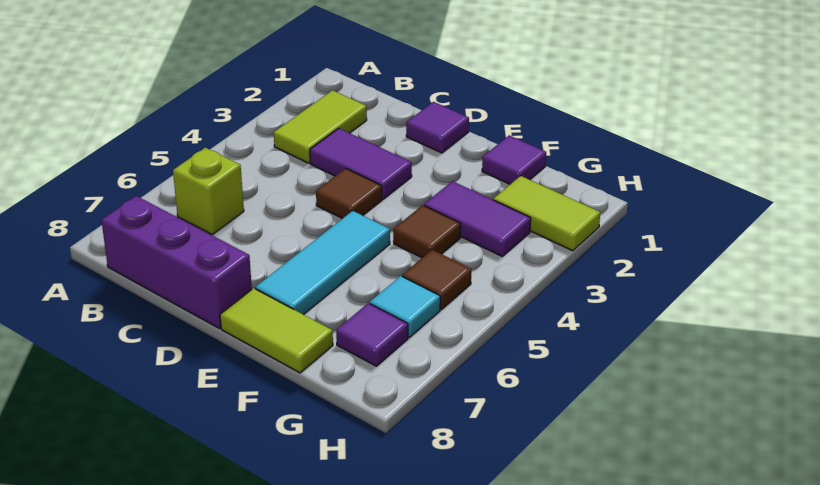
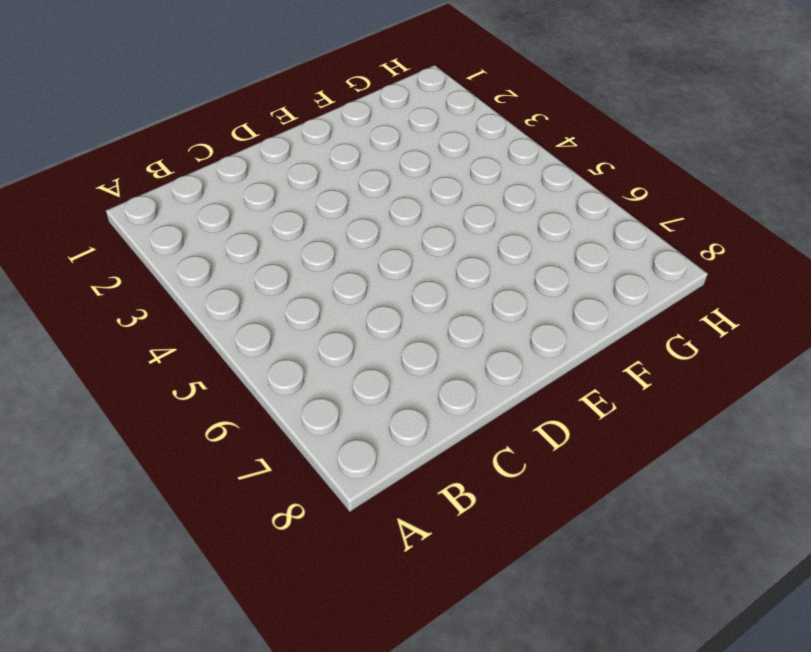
none -> lime tile B2:B3 level 1
none -> lime brick B6 level 1
none -> purple brick B8:D8 level 1

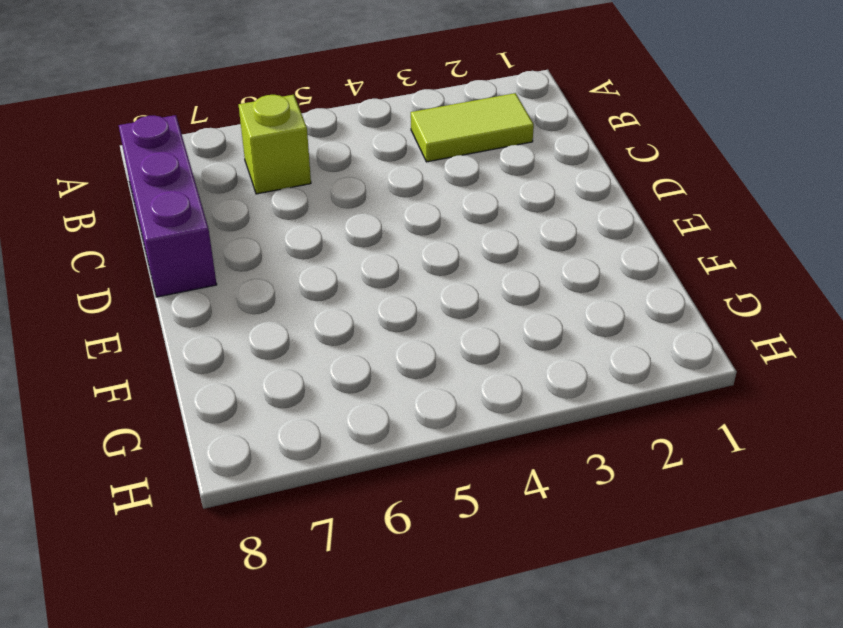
none -> purple tile C3:D3 level 1
none -> purple tile D1 level 1
none -> brown tile D4 level 1

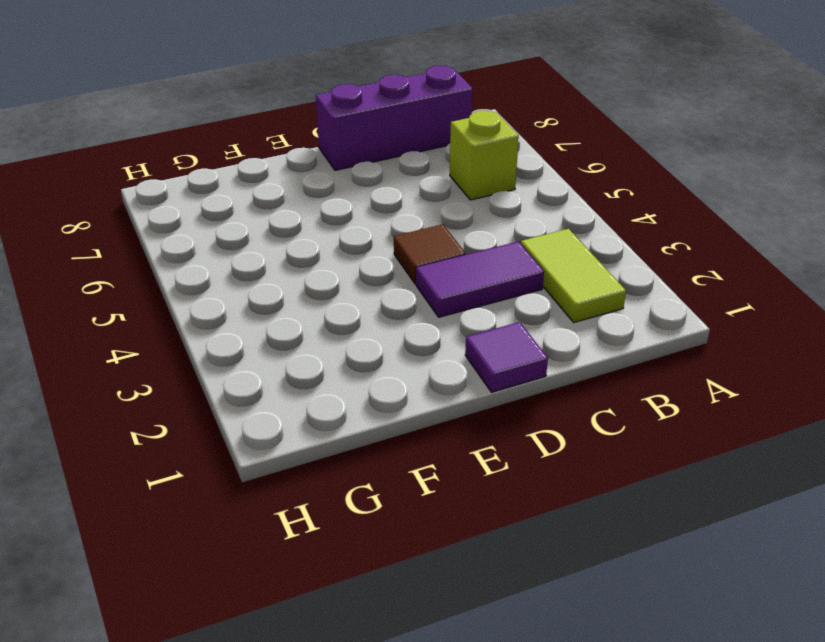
none -> cyan tile E5:E7 level 1
none -> lime tile E8:F8 level 1
none -> purple tile F1 level 1

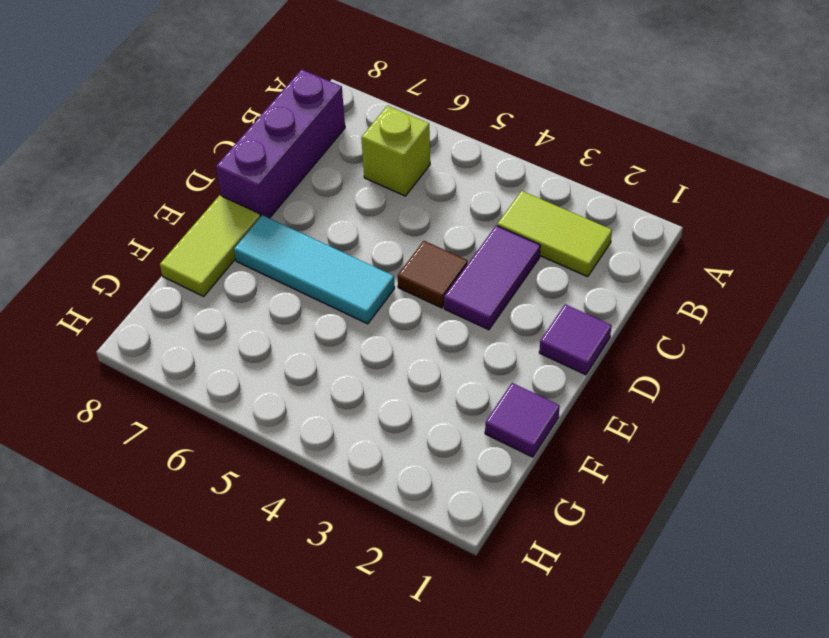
none -> purple tile F3:G3 level 1
none -> brown tile F4 level 1
none -> lime tile G2:H2 level 1

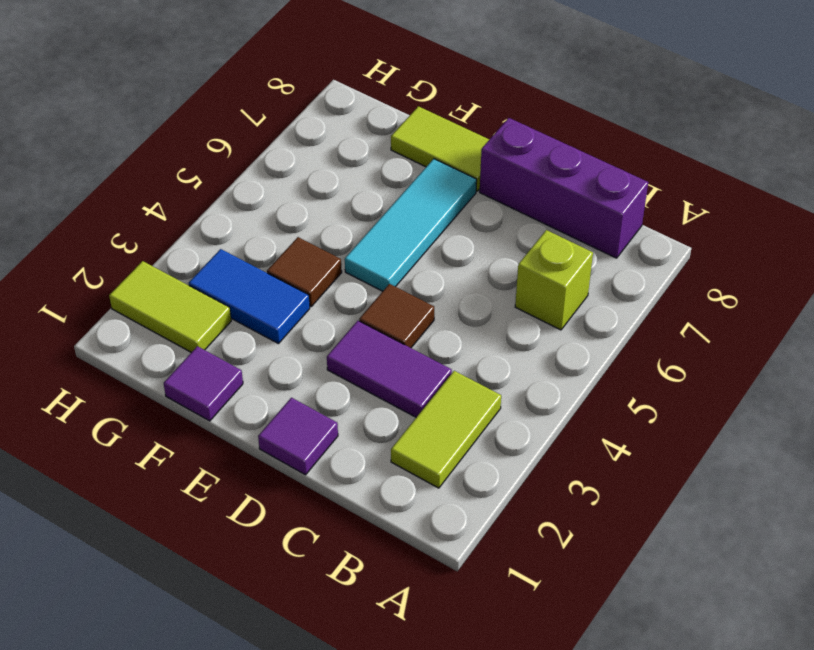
blue tile F3:G3 level 1 -> purple tile F3:G3 level 1
none -> brown tile G5 level 1
none -> cyan tile G6 level 1
none -> purple tile G7 level 1

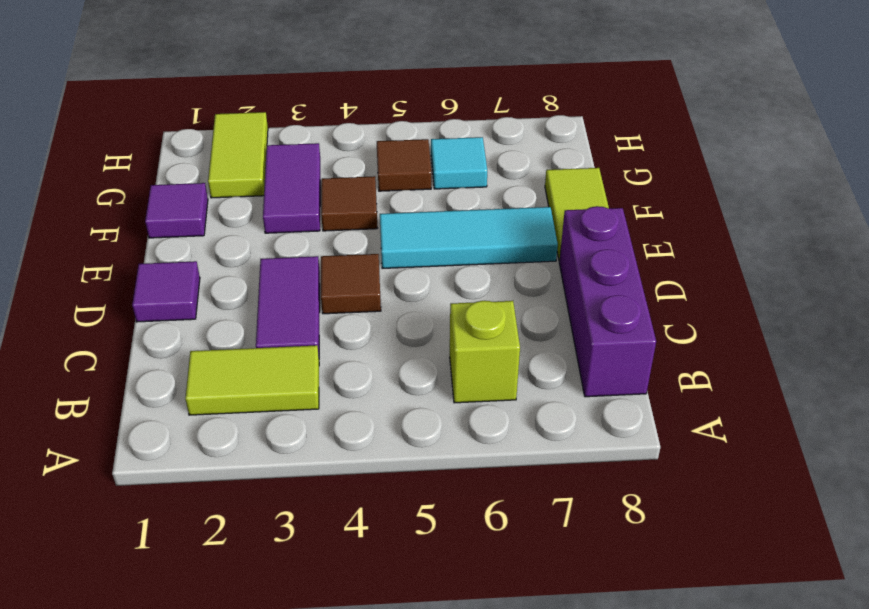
none -> purple tile G7 level 1

